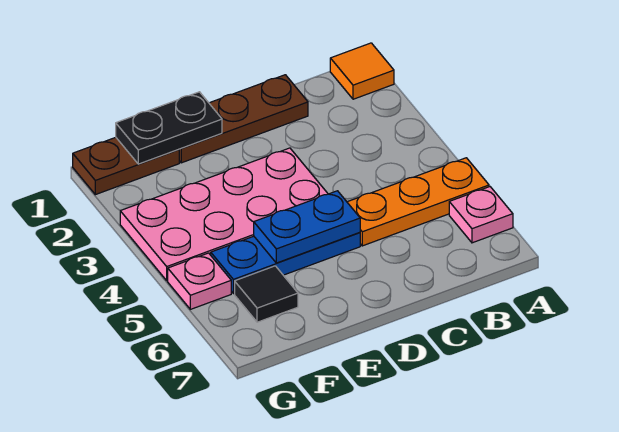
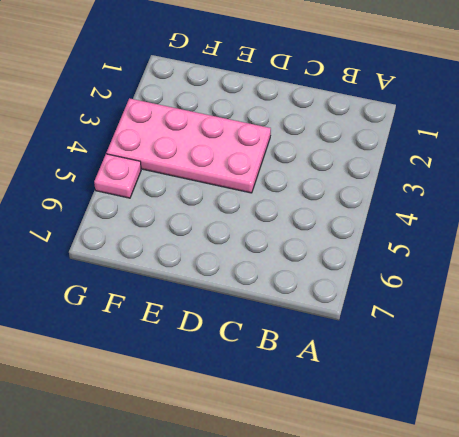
none -> orange tile A1 level 1
none -> orange plate A5:C5 level 1

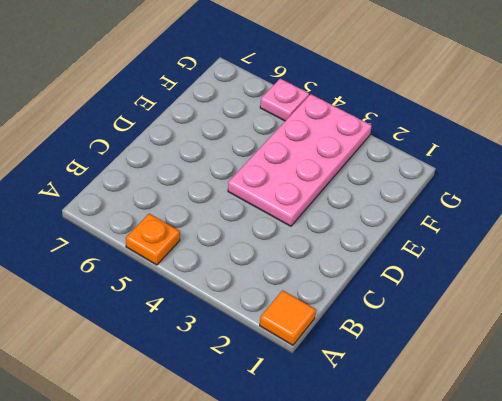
orange plate A5 level 1 -> orange plate A5:C5 level 1
none -> pink plate A6 level 1
none -> brown plate C1:E1 level 1

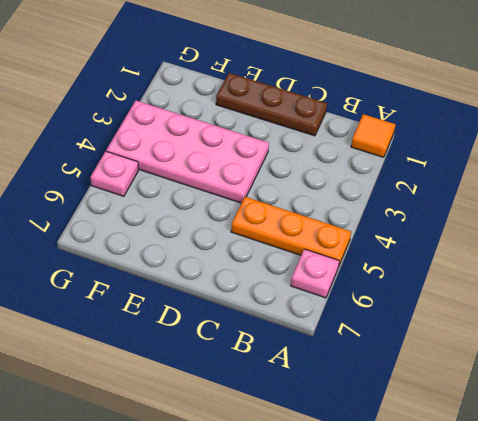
none -> blue plate D5:F5 level 1
none -> brown plate F1:G1 level 1

